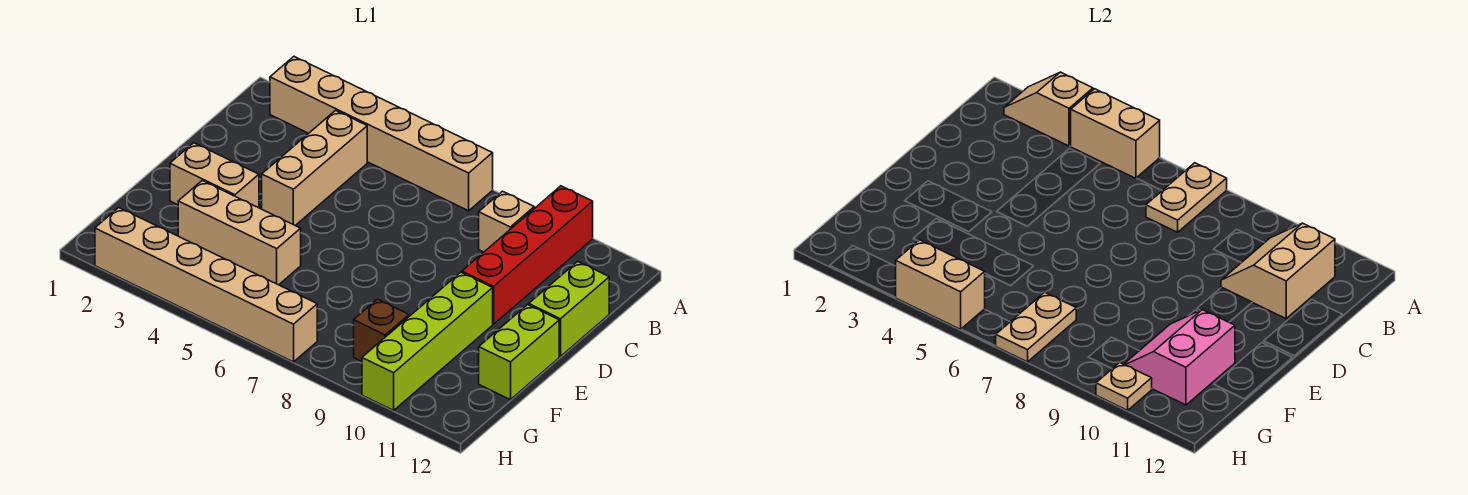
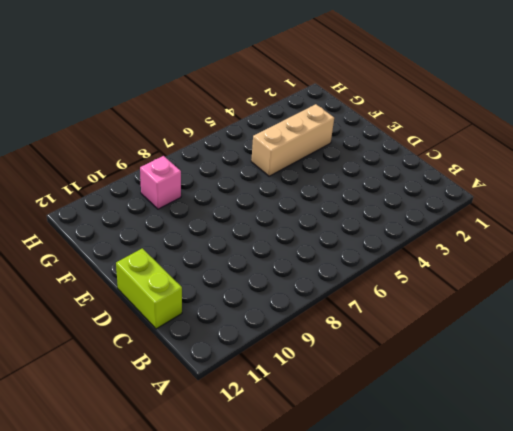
pink brick G9 level 1 -> brown brick G9 level 1
none -> tan brick A2:A7 level 1
none -> red brick A10:D10 level 1
none -> tan brick B4:D4 level 1

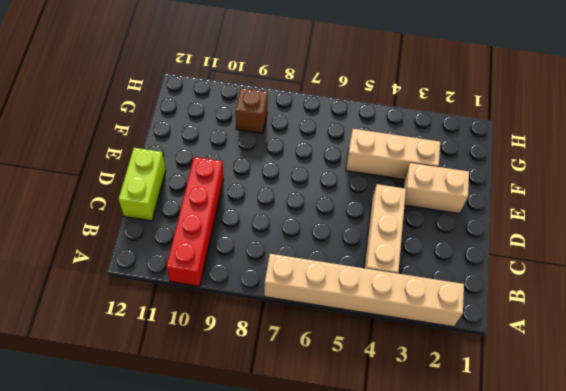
none -> tan brick B9 level 1
none -> lime brick E10:H10 level 1
none -> lime brick E12:F12 level 1

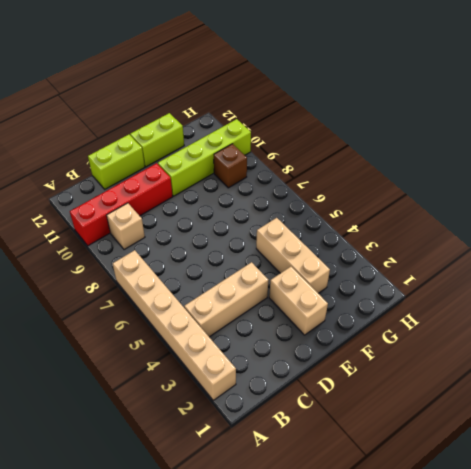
none -> tan brick H2:H7 level 1
none -> tan slope A2:A3 level 2 top 3
none -> tan brick A4:A5 level 2

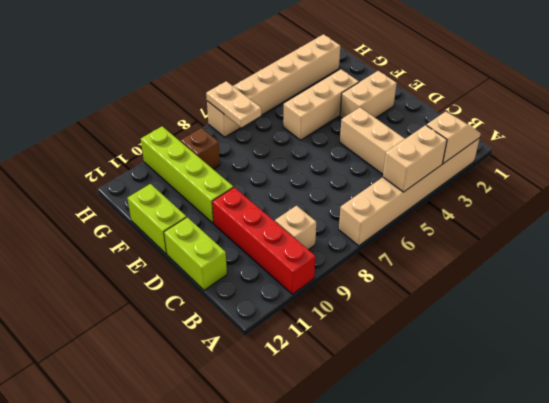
none -> tan plate A7:B7 level 2
none -> tan slope B10:C11 level 2 top 11
none -> pink slope F10:G11 level 2 top 11

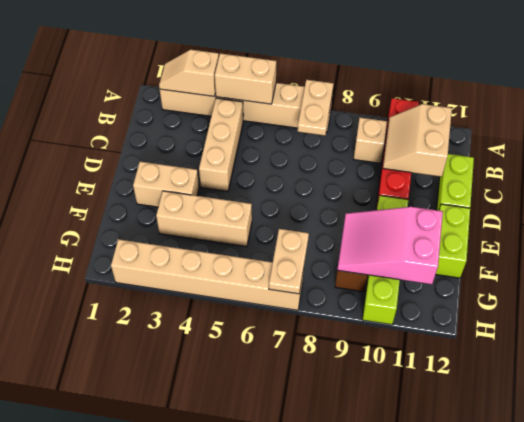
pink slope F9:G11 level 2 top 11 -> pink slope F10:G11 level 2 top 11
none -> tan brick H4:H5 level 2
none -> tan plate H10 level 2

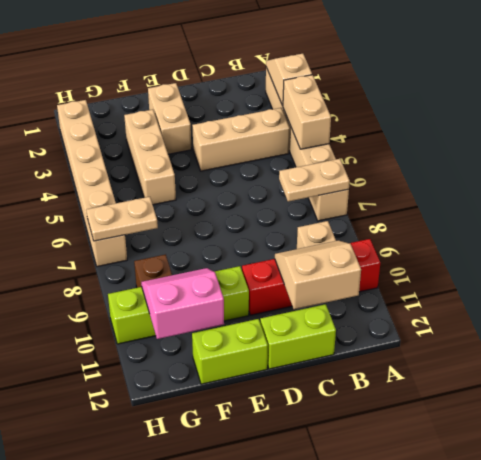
none -> tan brick H4:H5 level 2
none -> tan plate H10 level 2

